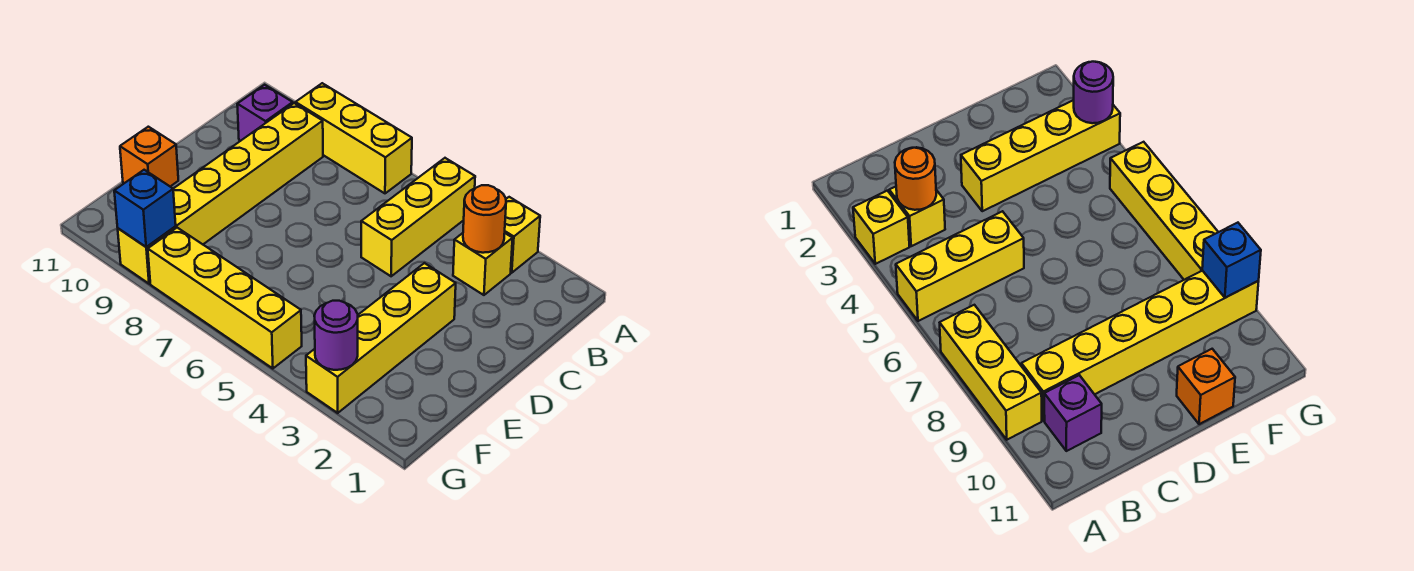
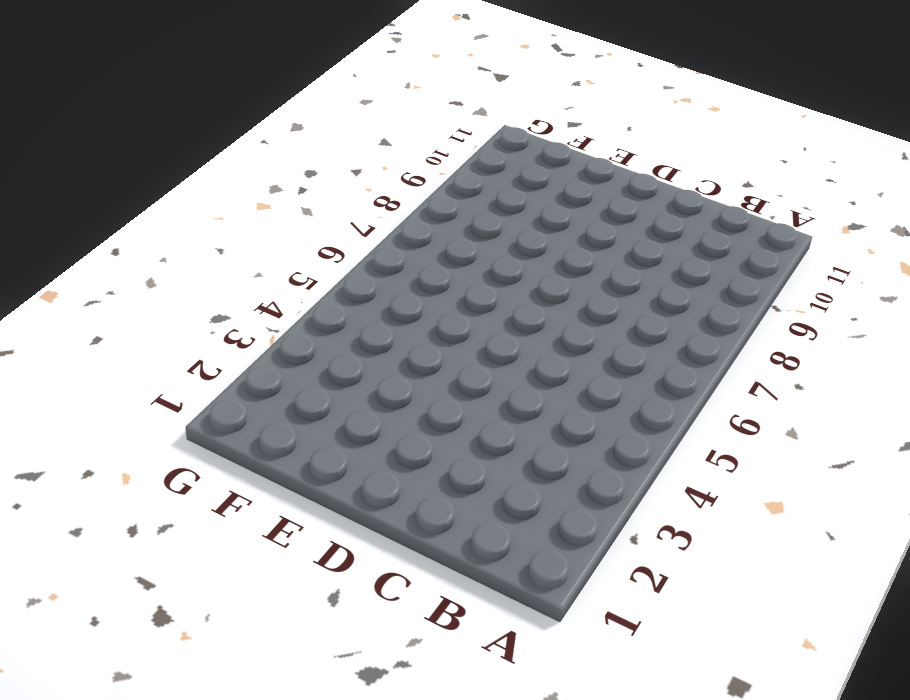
none -> yellow brick A3 level 1
none -> yellow brick A5:C5 level 1
none -> yellow brick A7:A9 level 1

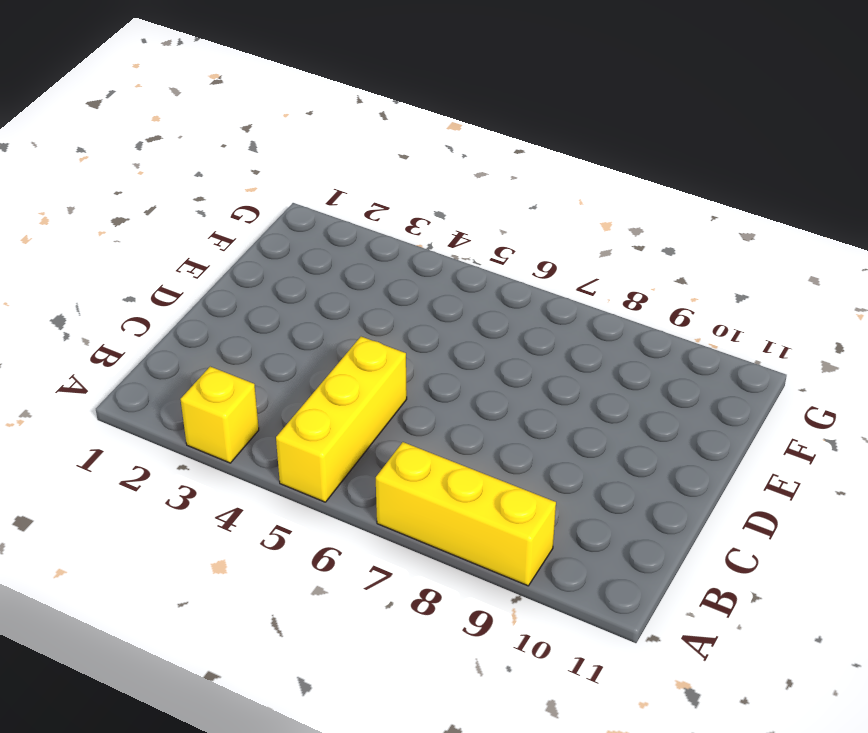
none -> yellow brick B3 level 1
none -> yellow brick B9:G9 level 1
none -> purple brick B10 level 1

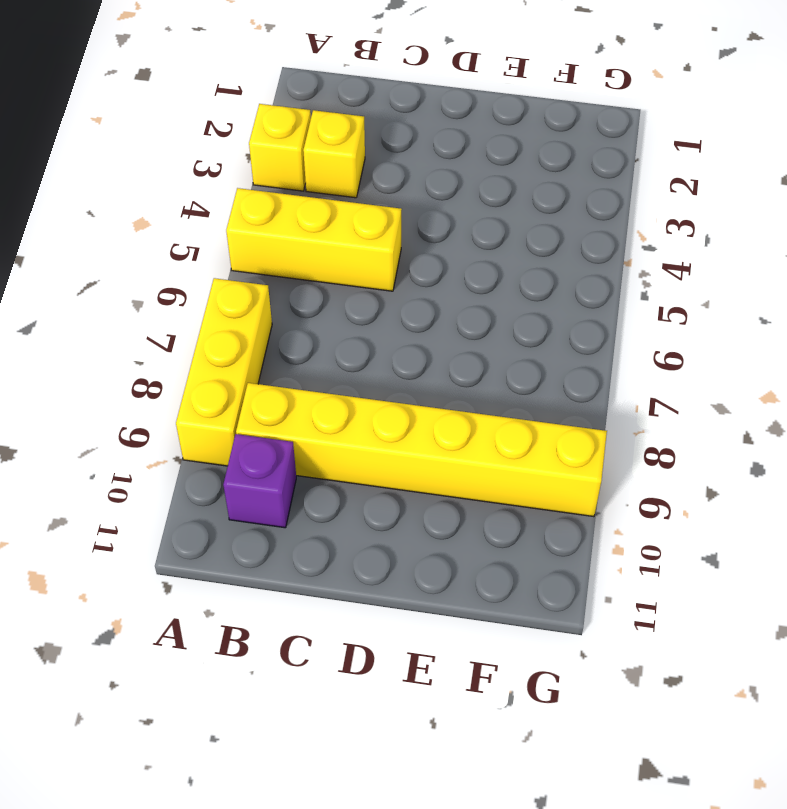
none -> yellow brick D3:G3 level 1
none -> orange brick E11 level 1
none -> yellow brick G5:G8 level 1

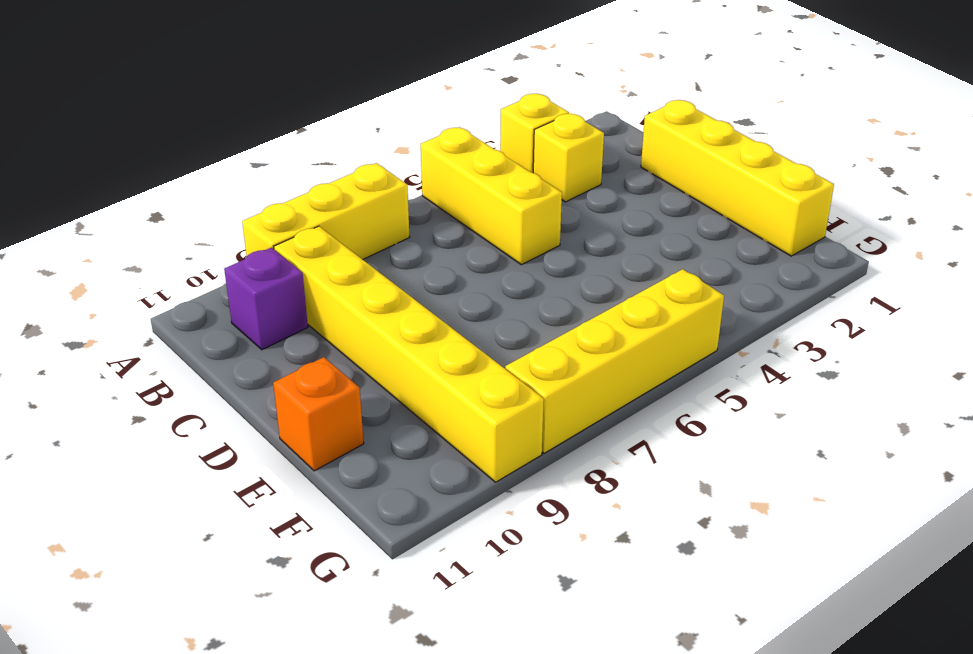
yellow brick C1:F1 level 1 -> yellow brick D3:G3 level 1
none -> orange round brick B3 level 2
none -> purple round brick G3 level 2
none -> blue brick G9 level 2

